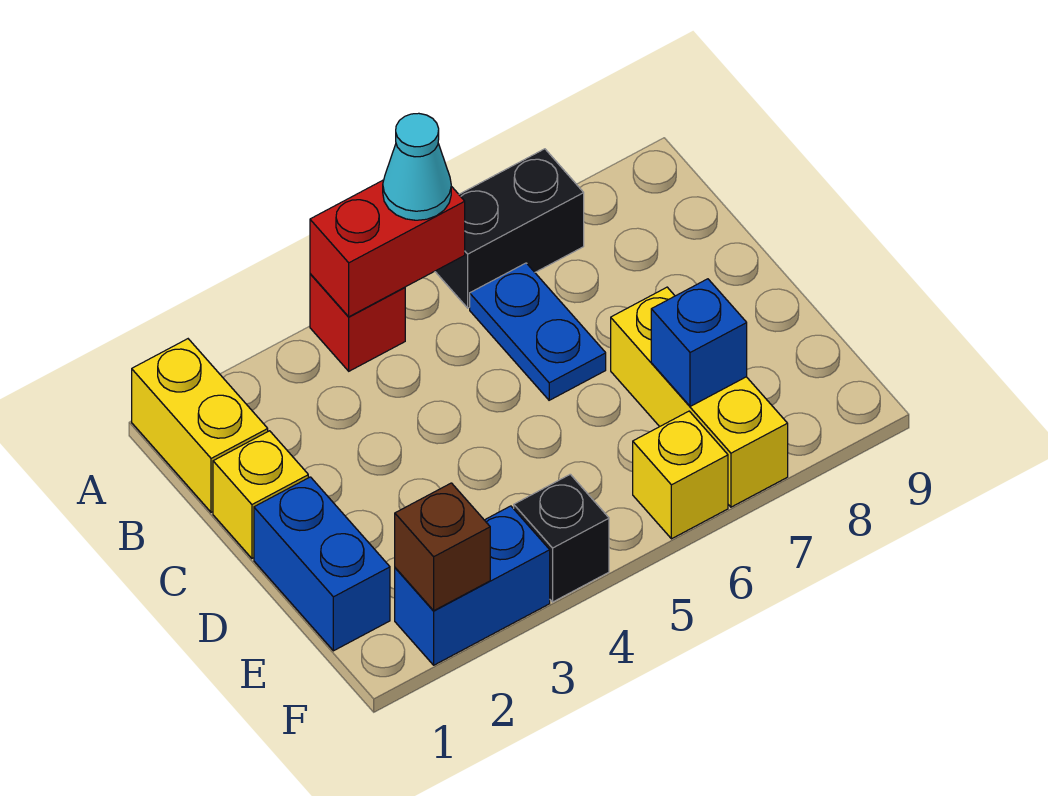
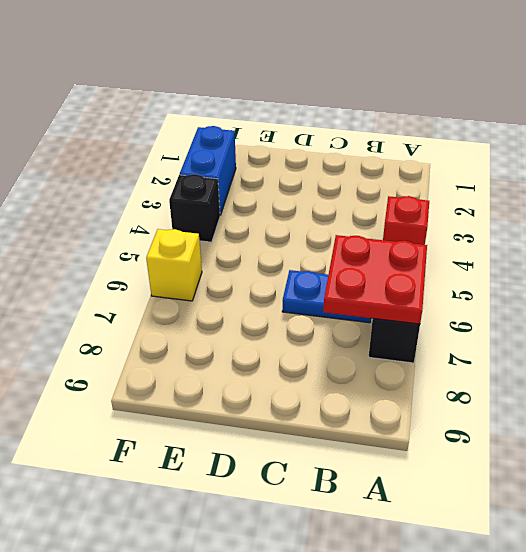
red plate A6:B7 level 2 -> none
none -> yellow brick A1:B1 level 1
none -> yellow brick C1 level 1
none -> blue brick D1:E1 level 1

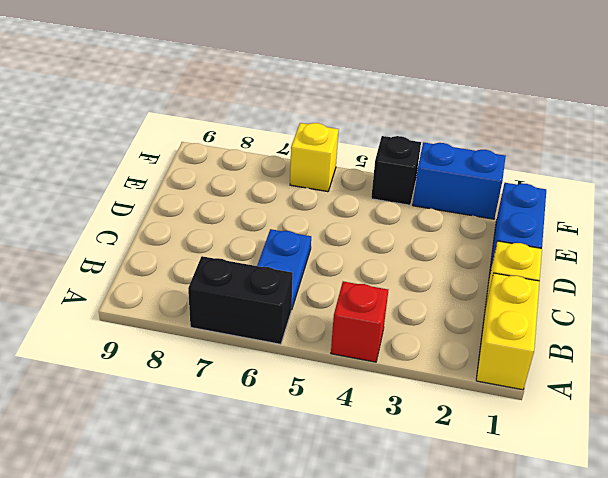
none -> yellow brick D7:F7 level 1
none -> red brick A4:A5 level 2
none -> blue brick E7 level 2

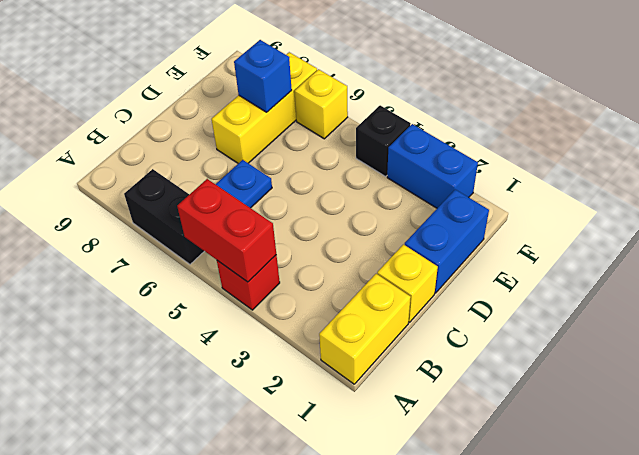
none -> brown brick F2 level 2
none -> cyan cone A5 level 3

